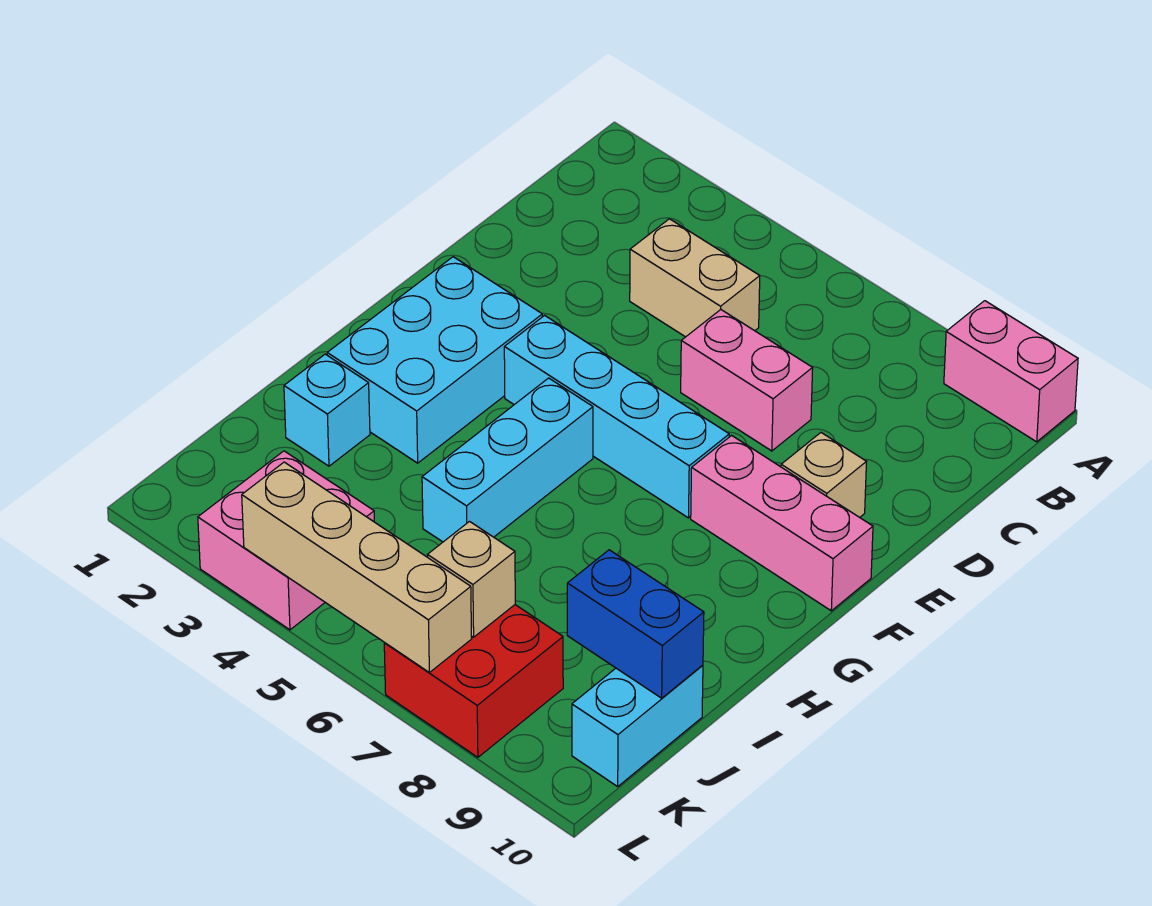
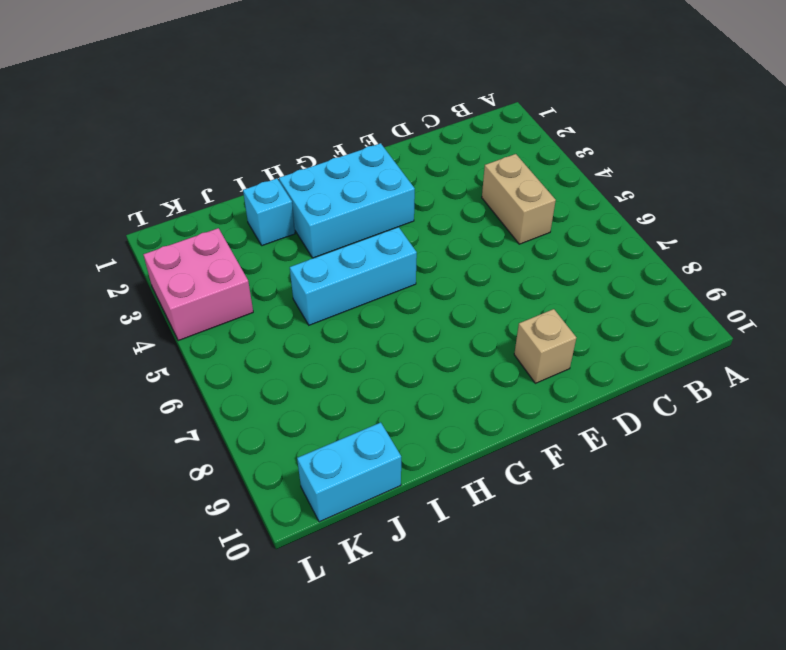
none -> pink brick A9:A10 level 1
none -> pink brick D6:D7 level 1
none -> cyan brick F4:F7 level 1

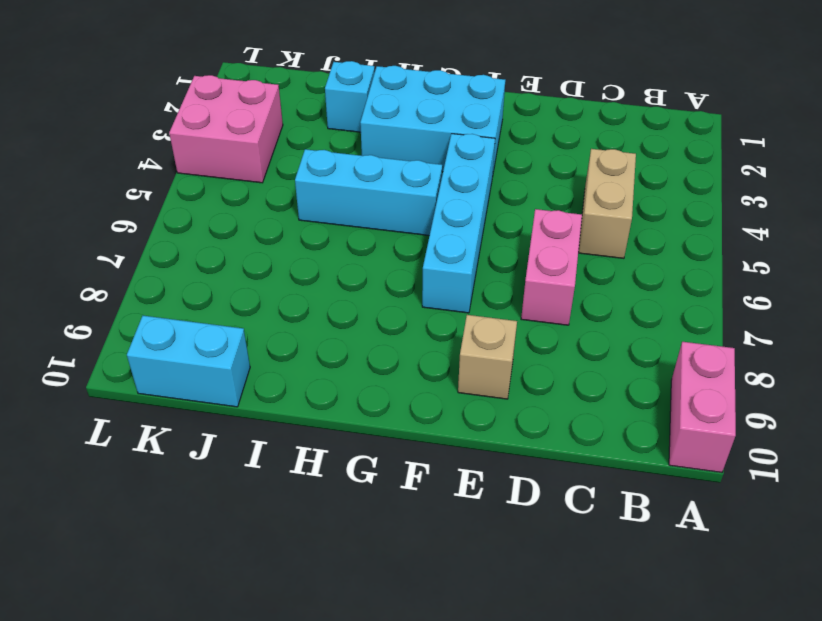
none -> pink brick F8:F10 level 1
none -> red brick K7:L8 level 1
none -> blue brick J9:J10 level 2

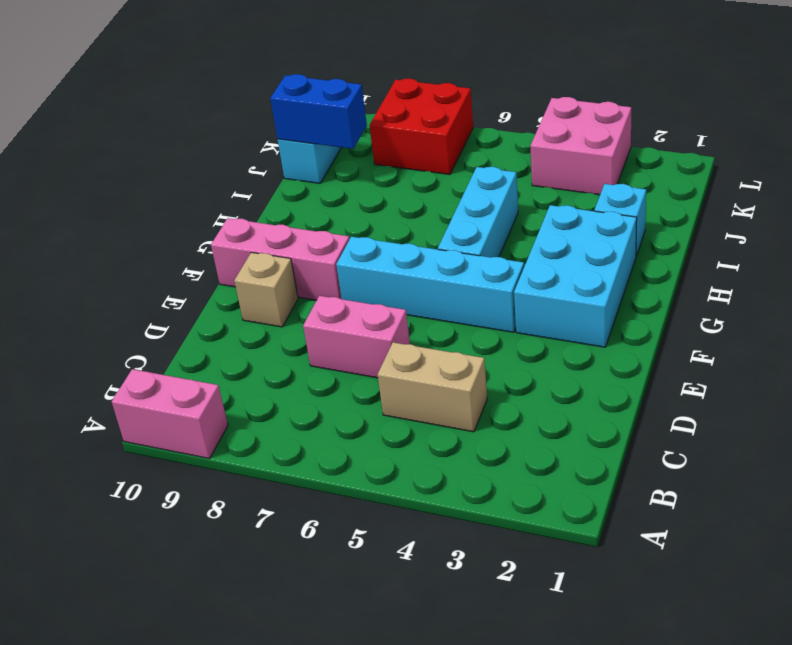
none -> tan brick K7 level 2
none -> tan brick L4:L7 level 2

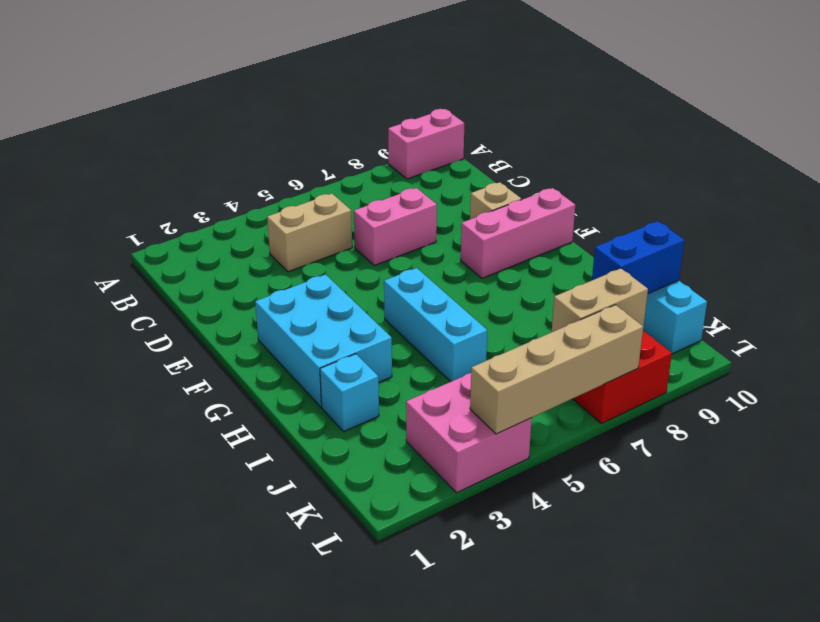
tan brick K7:K8 level 2 -> tan brick K7 level 2
none -> cyan brick F4:F7 level 1

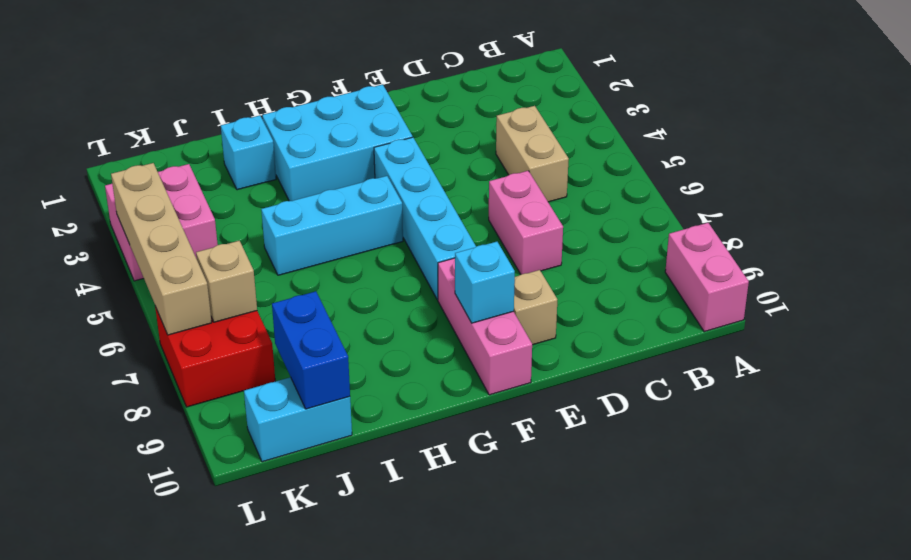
cyan brick F9 level 2 -> none

